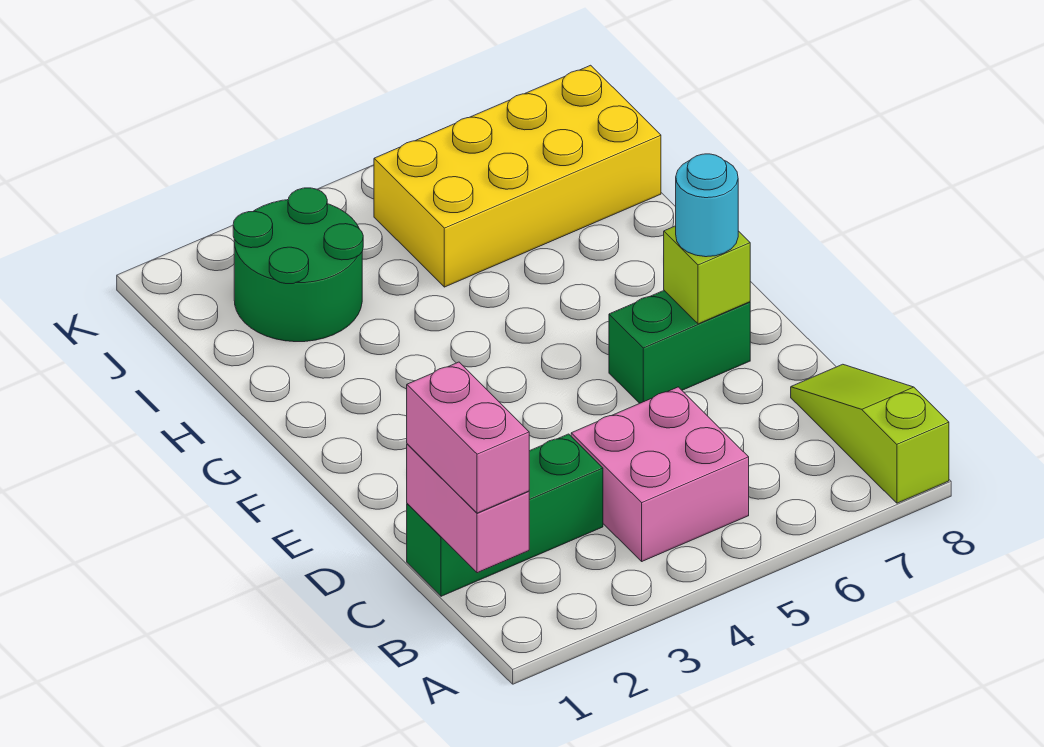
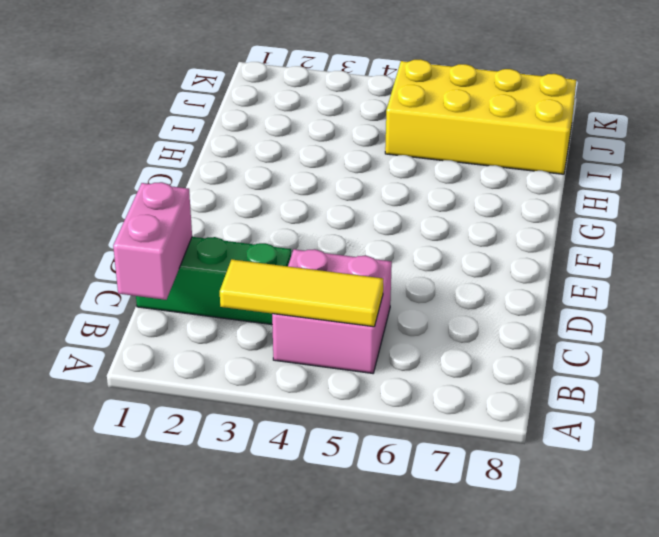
yellow tile B3:B5 level 2 -> none
none -> lime slope A8:C8 level 1 top A
none -> green brick E6:E7 level 1

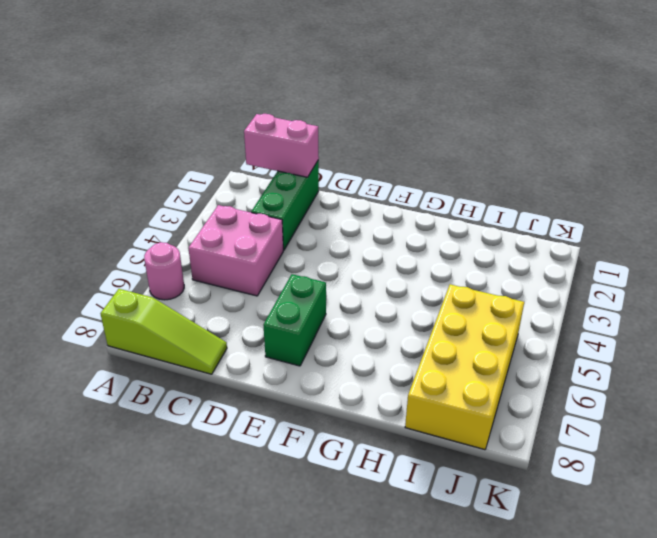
pink round brick A6 level 1 -> none
none -> green round brick I2:J3 level 1
none -> lime brick E7 level 2

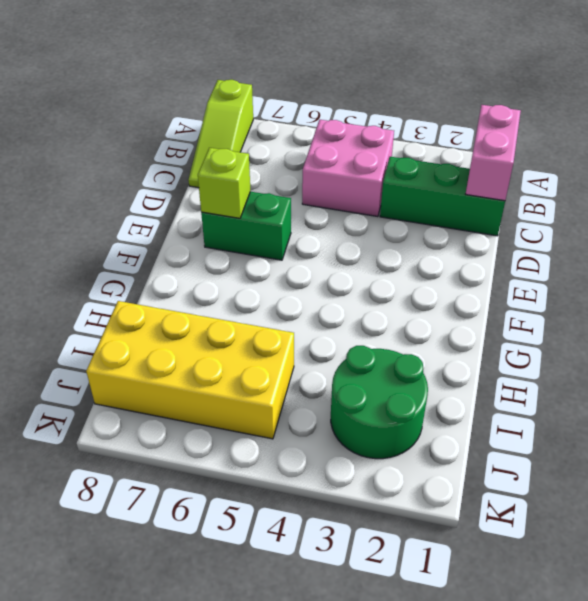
none -> pink brick B1:C1 level 3
none -> cyan round brick E7 level 3

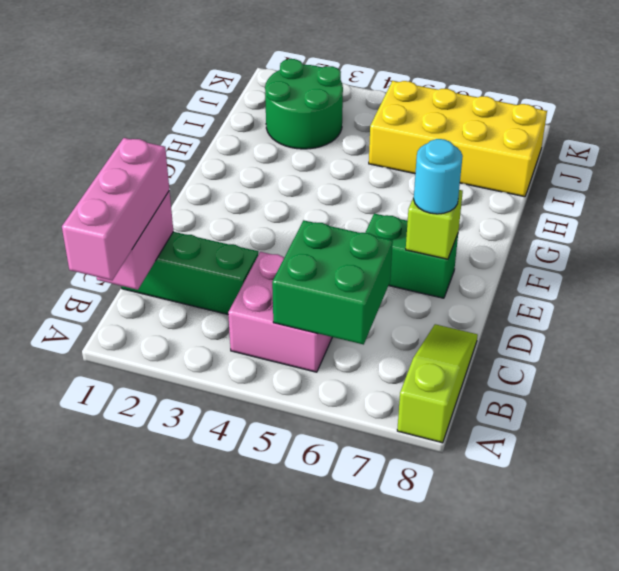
pink brick A1:C1 level 3 -> pink brick B1:C1 level 3
green brick B5:C6 level 2 -> none

